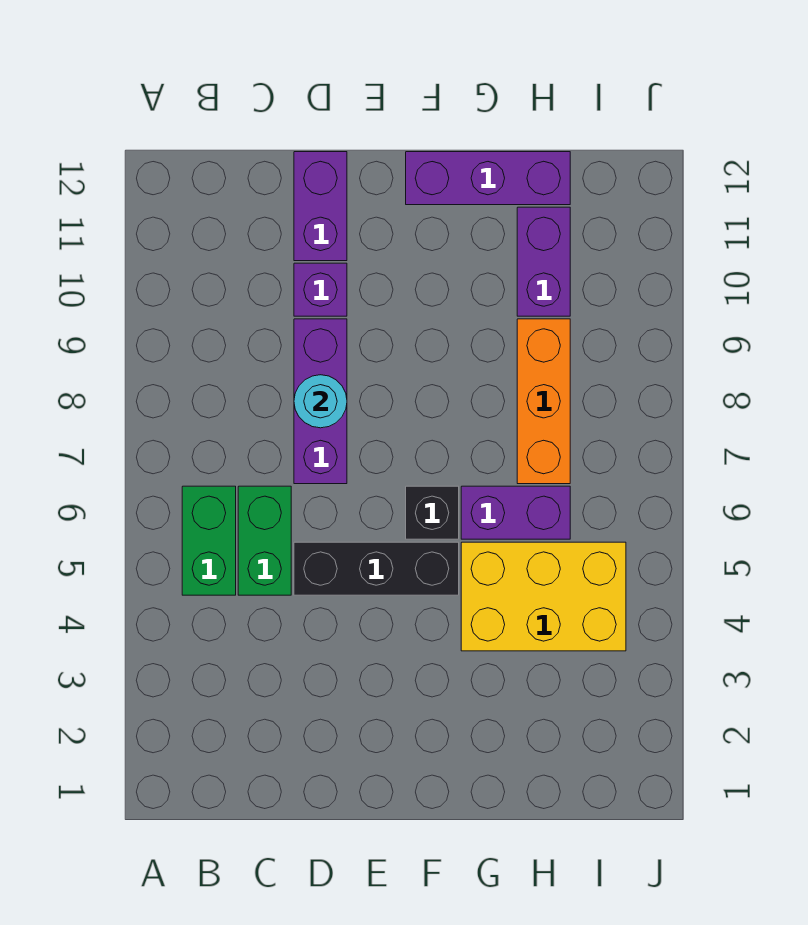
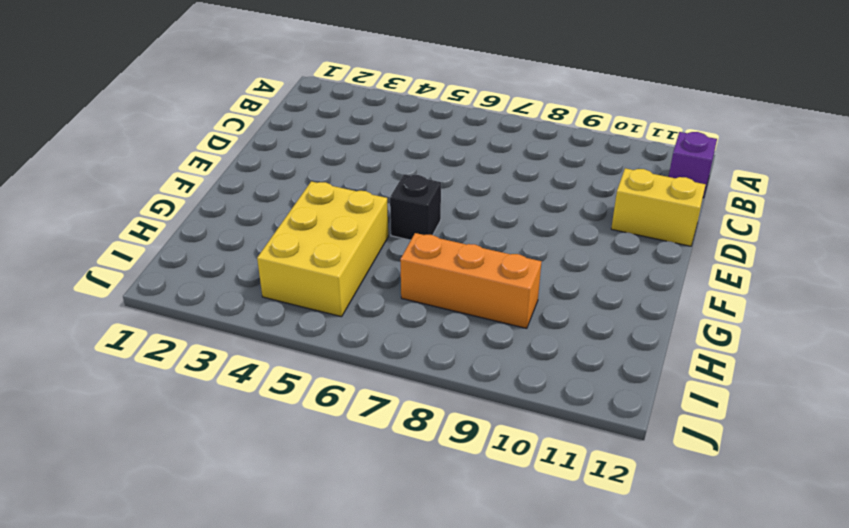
purple brick B12 level 1 -> purple brick D10 level 1
yellow brick D11:D12 level 1 -> purple brick D11:D12 level 1
none -> green brick B5:B6 level 1
none -> green brick C5:C6 level 1
none -> black brick D5:F5 level 1

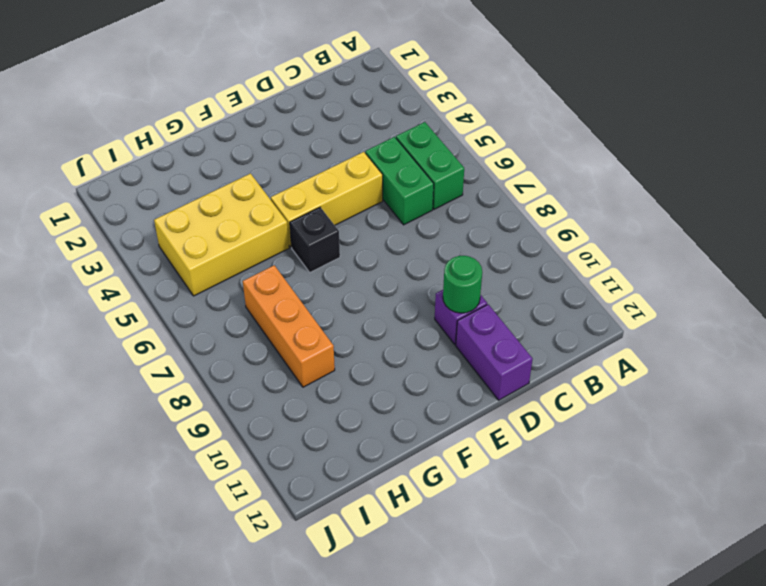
yellow brick D5:F5 level 1 -> black brick D5:F5 level 1
green round brick D10 level 2 -> none
none -> purple brick D7:D9 level 1
none -> purple brick F12:H12 level 1
none -> purple brick G6:H6 level 1

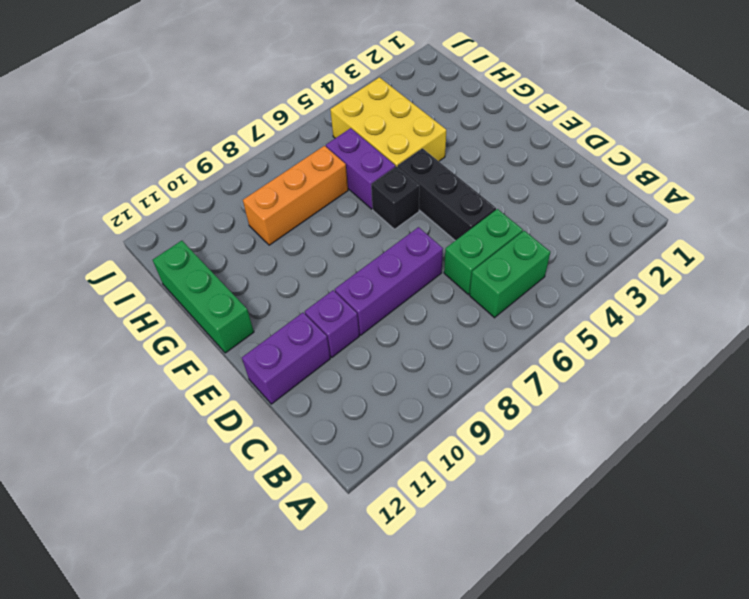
green brick F12:H12 level 1 -> purple brick F12:H12 level 1
none -> purple brick H10:H11 level 1
none -> cyan round brick D8 level 2

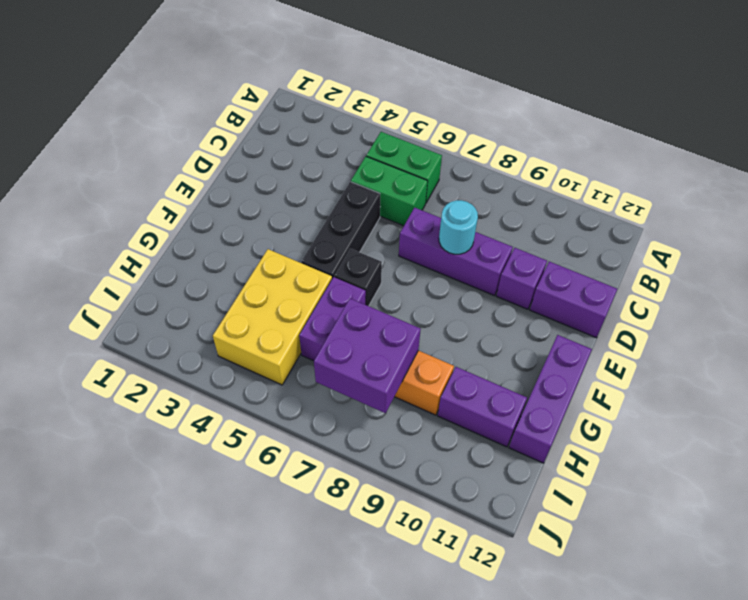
purple brick H7:I8 level 2 -> none

